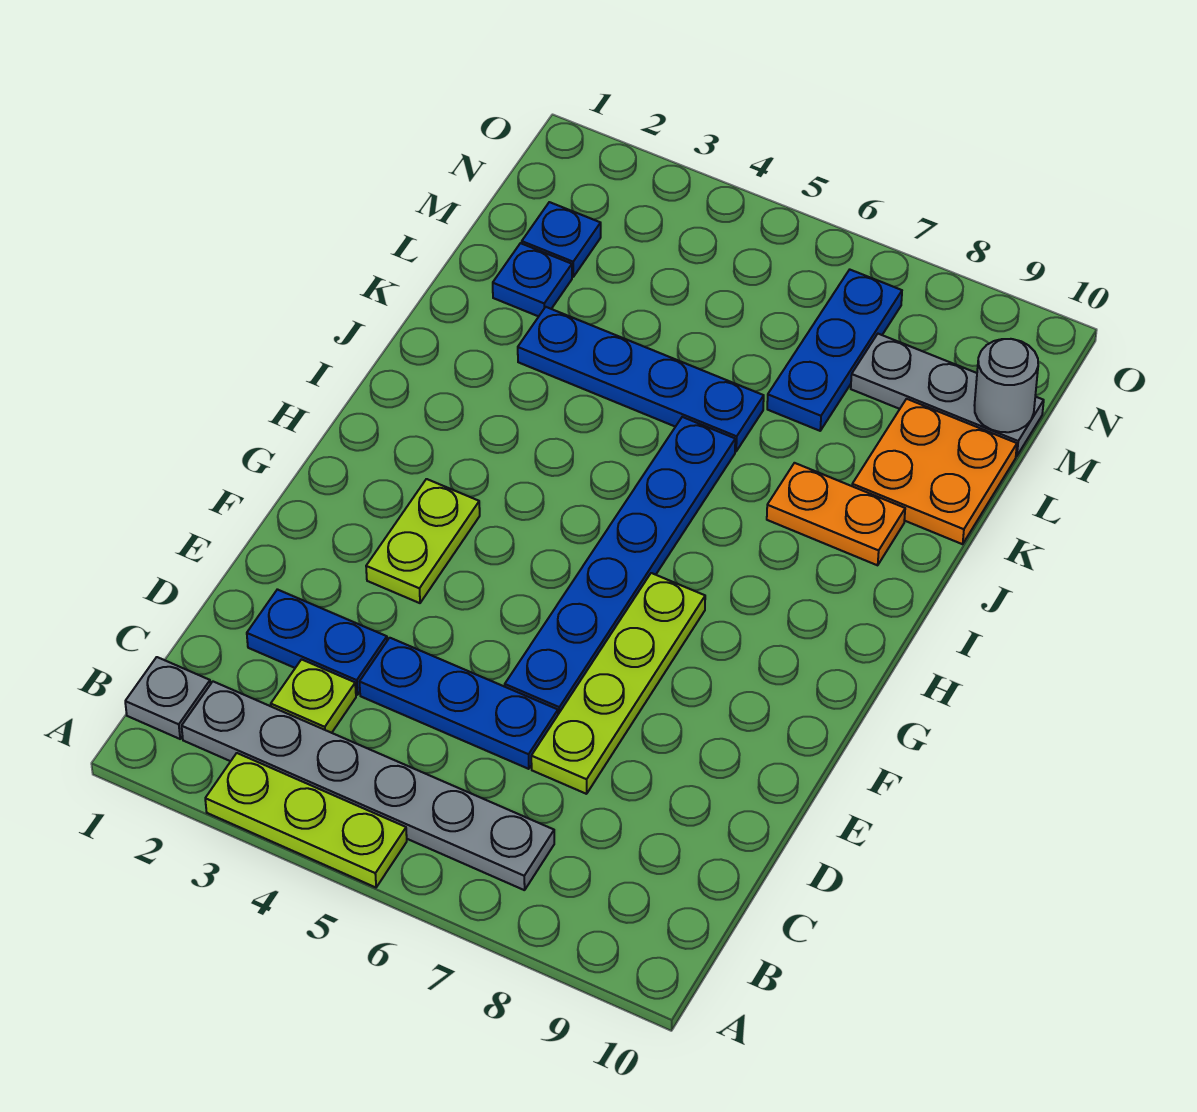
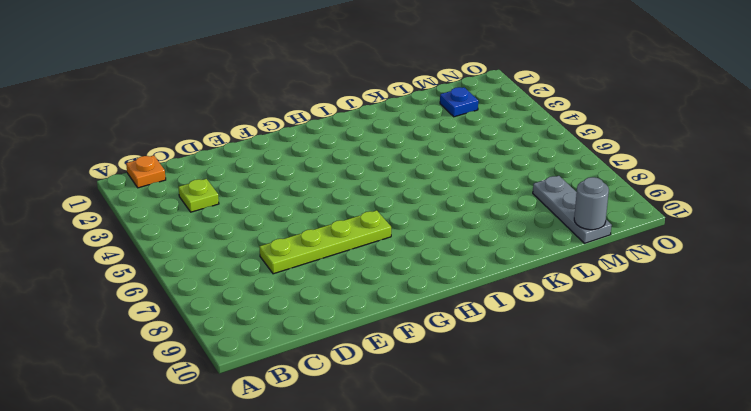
orange plate B1 level 1 -> grey plate B1 level 1
none -> lime plate A3:A5 level 1
none -> grey plate B2:B7 level 1
none -> blue plate D2:D3 level 1

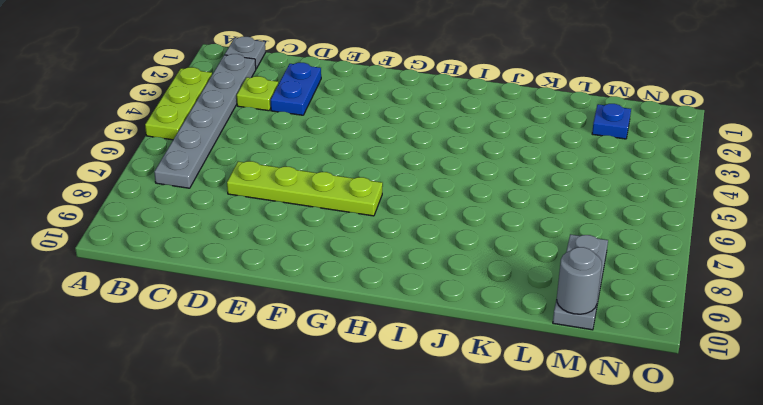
none -> blue plate D4:D6 level 1
none -> blue plate E6:J6 level 1
none -> lime plate F3:G3 level 1

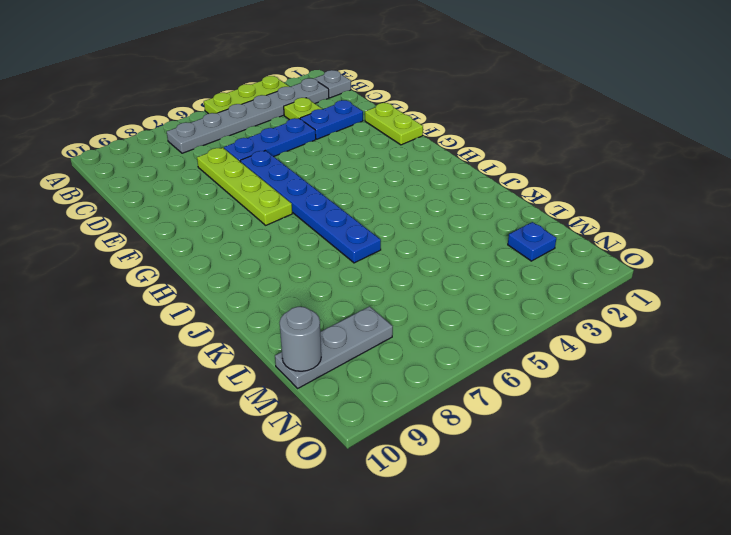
lime plate E1:F1 level 1 -> lime plate F3:G3 level 1
none -> orange plate J8:J9 level 1
none -> blue plate K3:K6 level 1
none -> orange plate K9:L10 level 1

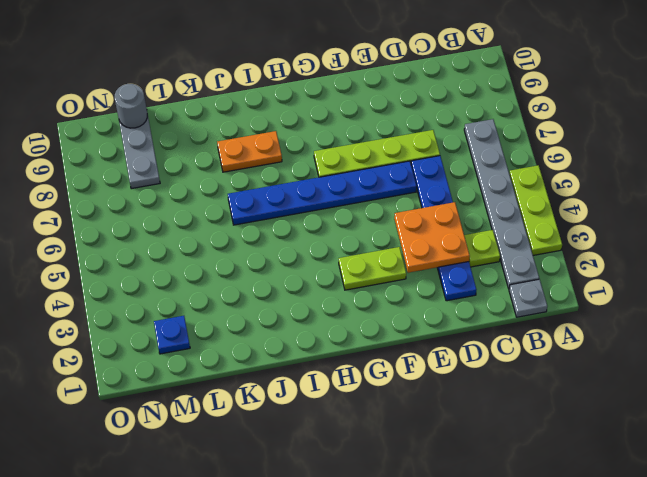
orange plate D3:E4 level 2 -> orange plate K9:L10 level 1
orange plate I8:J8 level 1 -> orange plate J8:J9 level 1
none -> blue plate K3:K6 level 1
none -> blue plate L2 level 1
none -> blue plate L7:N7 level 1

